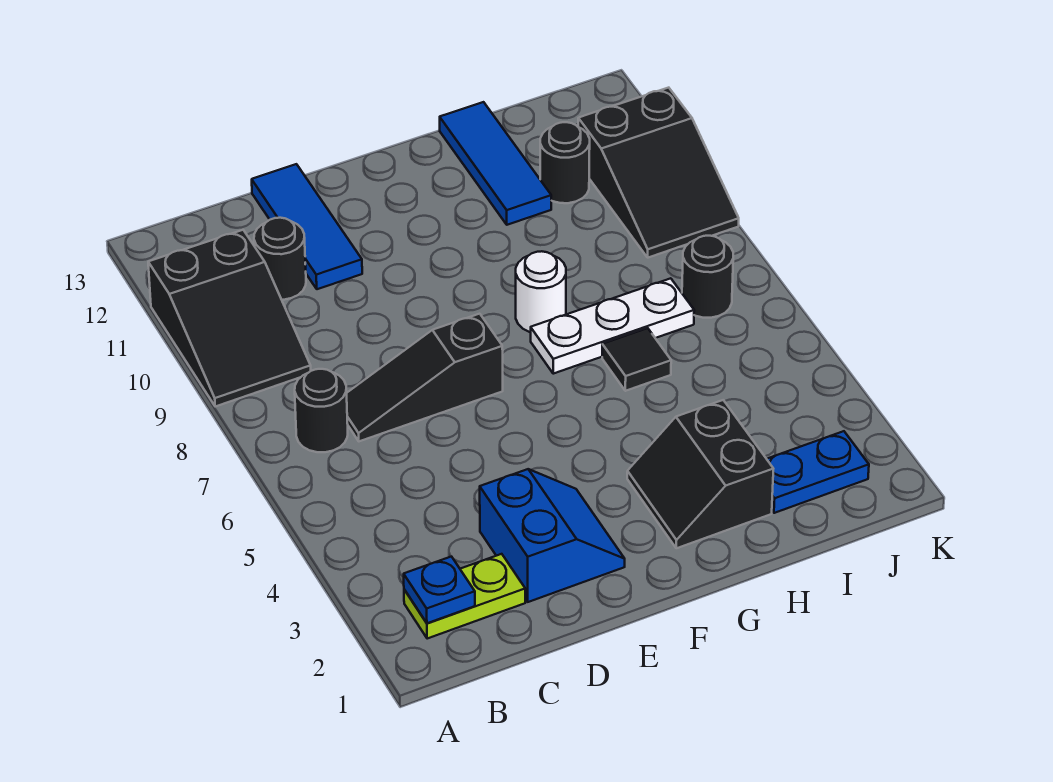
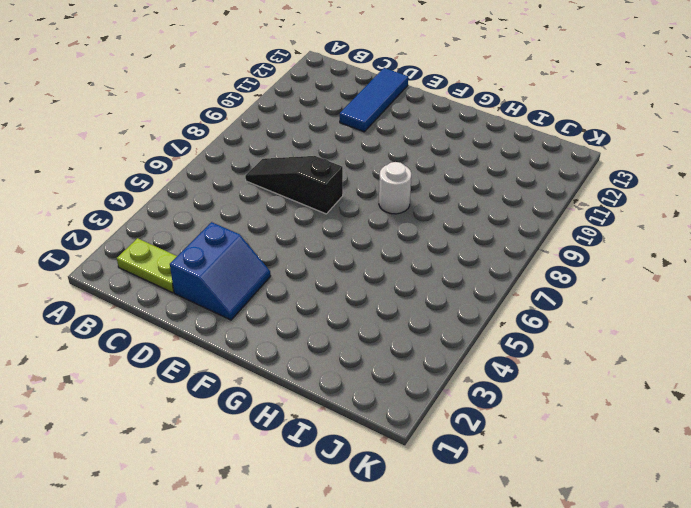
none -> black slope A9:B11 level 1 top 11
none -> black round brick B7 level 1
none -> black round brick C11 level 1

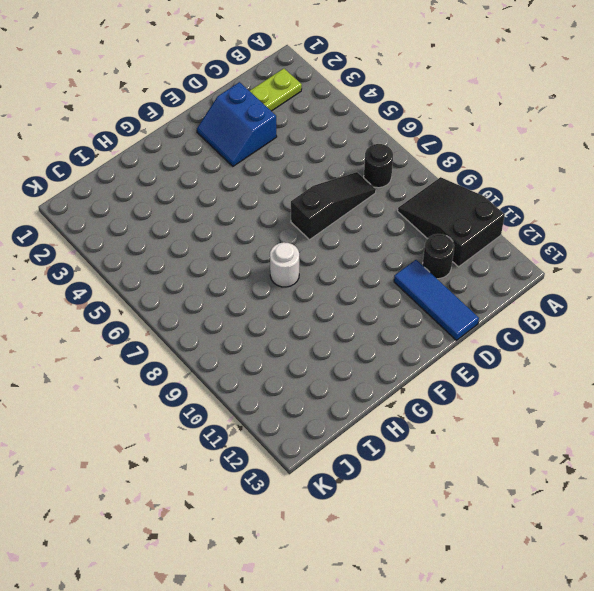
none -> black slope G2:H3 level 1 top H
none -> white plate G7:I7 level 1
none -> black tile H6 level 1

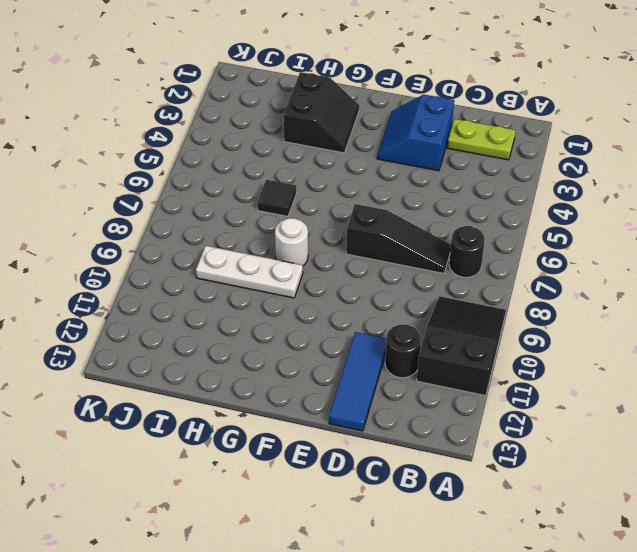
white plate G9:I9 level 1 -> white plate G7:I7 level 1
none -> blue tile H11:H13 level 1
none -> blue plate I2:J2 level 1
none -> black round brick I11 level 1

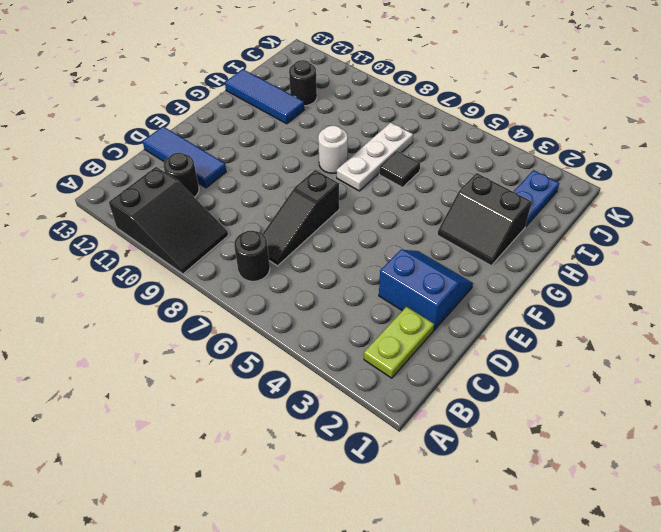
none -> black round brick J7 level 1
none -> black slope J9:K11 level 1 top 11
none -> blue plate B2 level 2

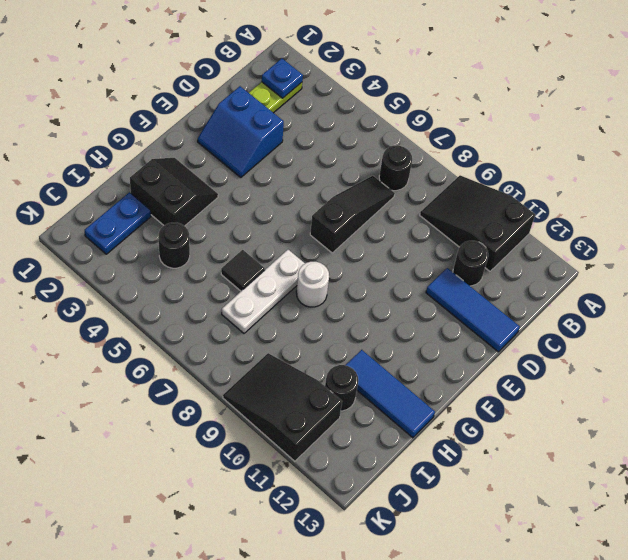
black round brick I4 level 1 -> black round brick J7 level 1

